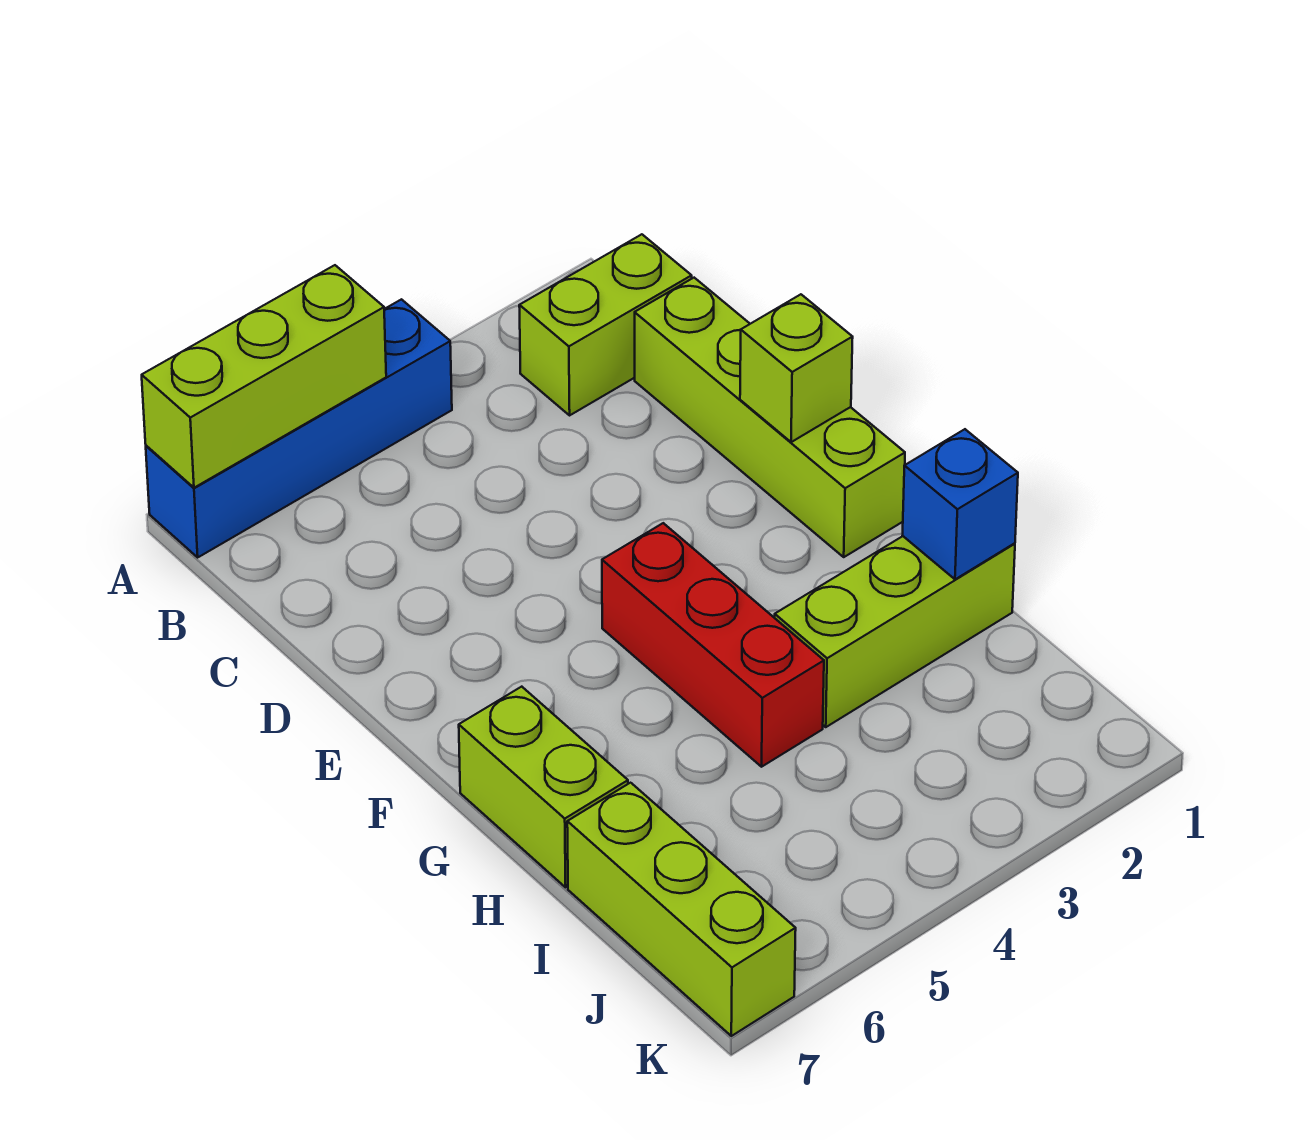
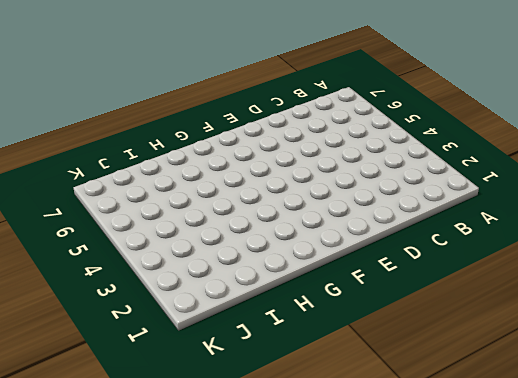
none -> blue brick A4:A7 level 1
none -> lime brick B1:B2 level 1

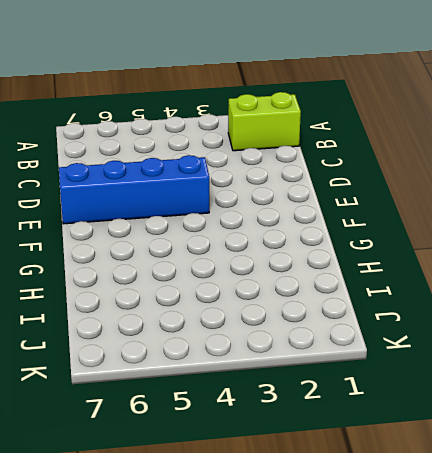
blue brick E4:E7 level 1 -> blue brick A4:A7 level 1
none -> lime brick C1:F1 level 1
none -> red brick F4:H4 level 1

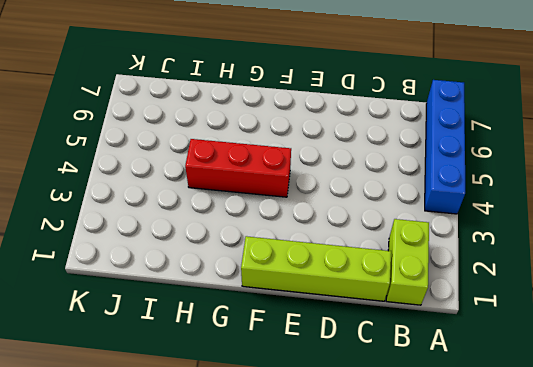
none -> lime brick G7:H7 level 1
none -> lime brick H1:H3 level 1

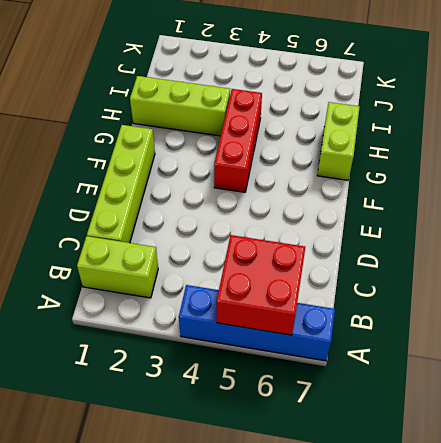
red brick A5:B6 level 2 -> lime brick A5:A7 level 2
none -> lime brick I7:K7 level 1
none -> lime brick E1 level 2

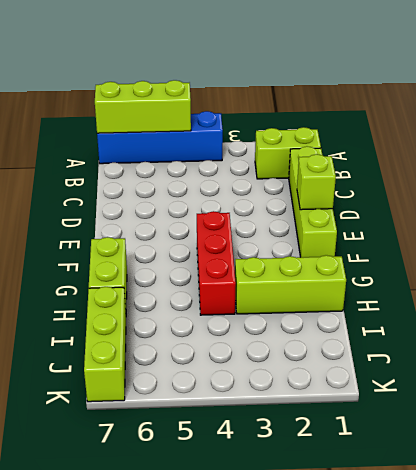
none -> blue brick H1 level 2

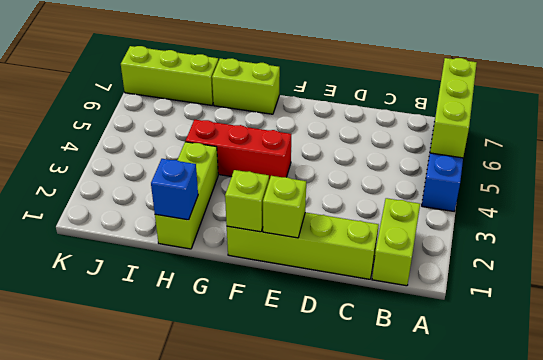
lime brick F1 level 2 -> none

